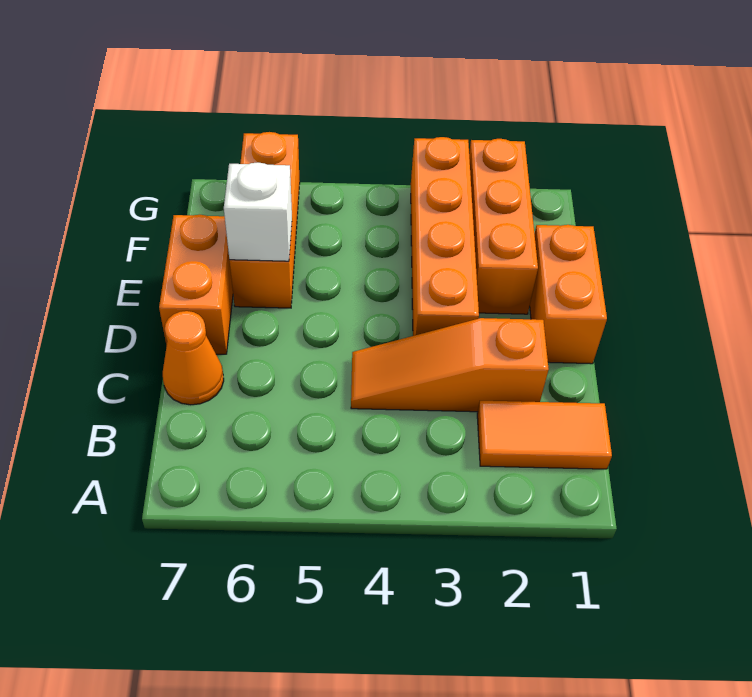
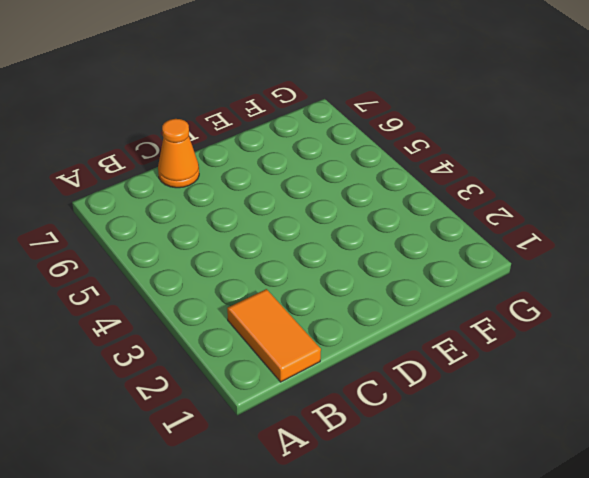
none -> orange slope C2:C4 level 1 top 2
none -> orange brick D1:E1 level 1

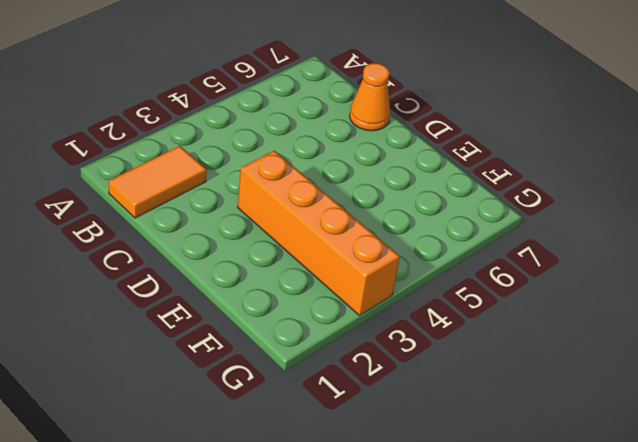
none -> orange slope C2:C4 level 1 top 2
none -> orange brick D1:E1 level 1

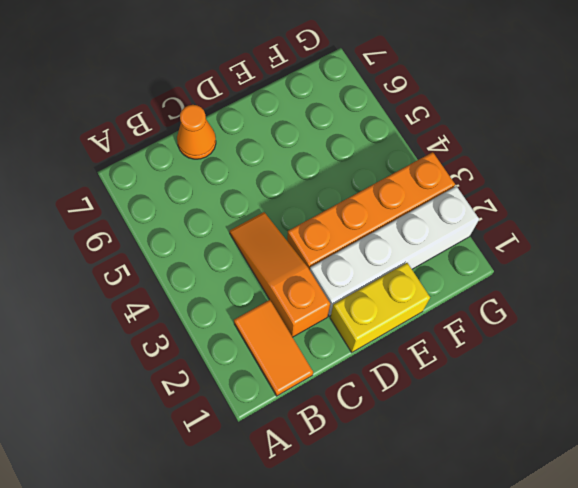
yellow brick D1:E1 level 1 -> orange brick D1:E1 level 1
white brick D2:G2 level 1 -> orange brick E2:G2 level 1
none -> orange brick D7:E7 level 1
none -> orange brick E6:G6 level 1

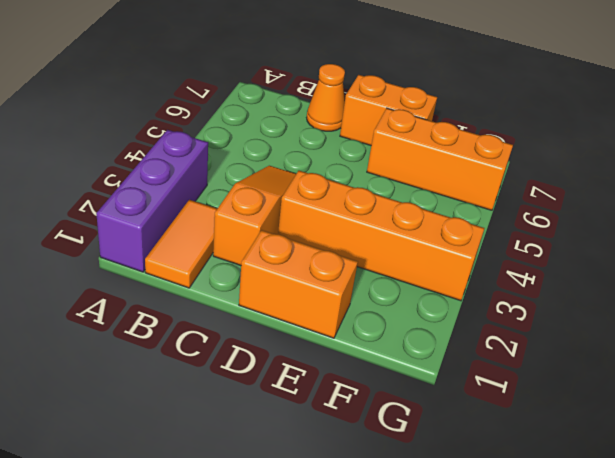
purple brick A1:A3 level 1 -> none
none -> orange brick E2:G2 level 1
none -> white brick E6 level 2

